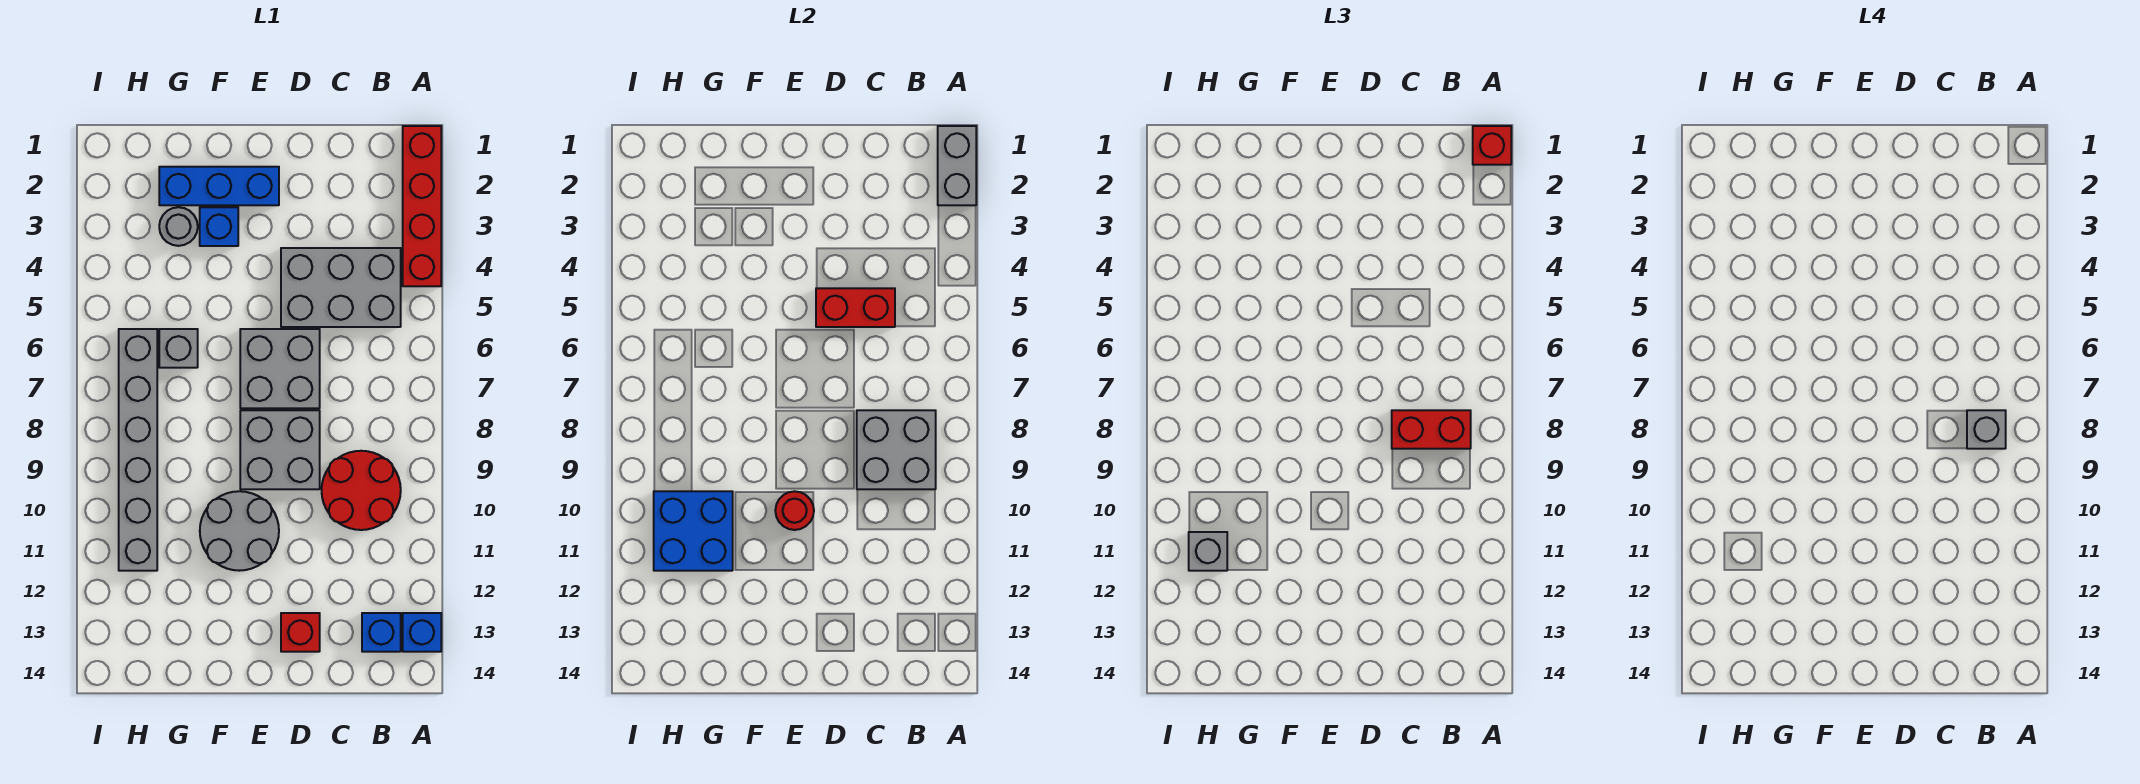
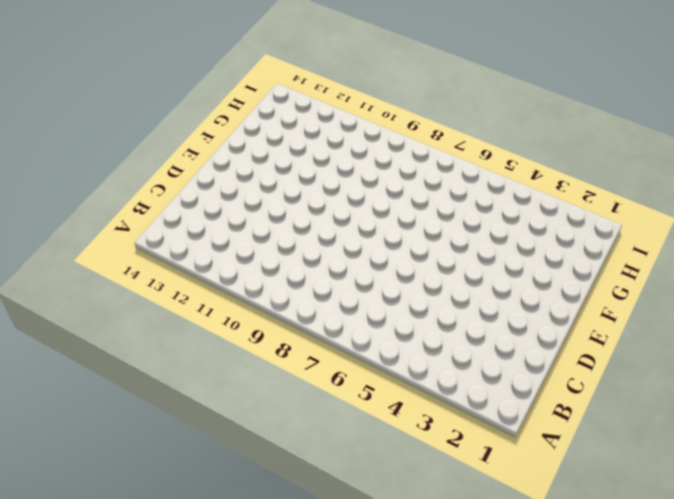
none -> red brick A1:A4 level 1
none -> blue brick A13 level 1
none -> grey brick B4:D5 level 1

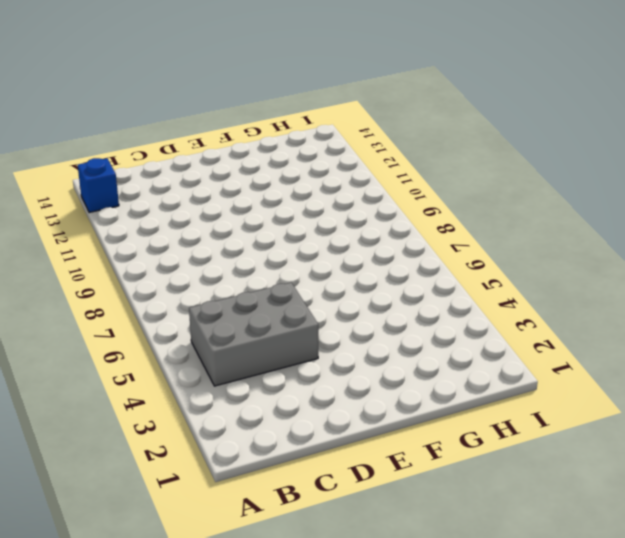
none -> red brick A1:A4 level 1
none -> red round brick B9:C10 level 1
none -> blue brick B13 level 1

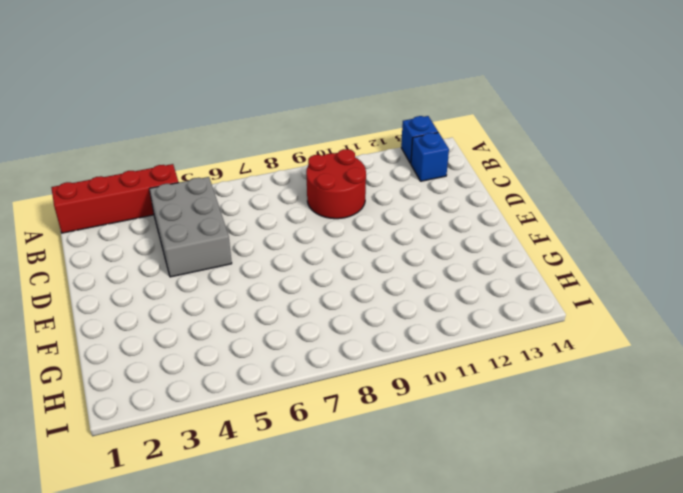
none -> grey brick D6:E7 level 1
none -> grey brick D8:E9 level 1
none -> red brick D13 level 1

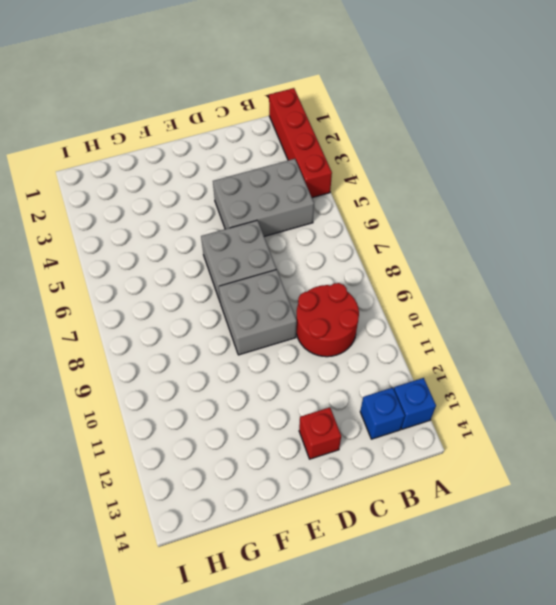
none -> blue brick E2:G2 level 1
none -> grey round brick E10:F11 level 1
none -> blue brick F3 level 1

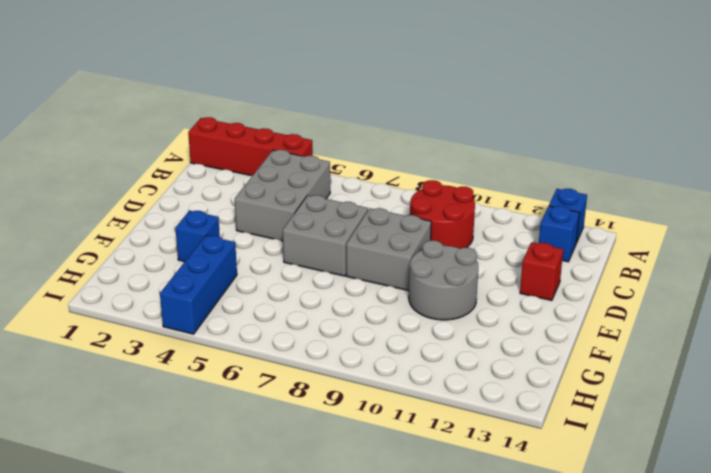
blue brick G4:I4 level 1 -> blue brick E2:G2 level 1
none -> grey round brick G3 level 1
none -> grey brick G6 level 1
none -> grey brick H6:H11 level 1

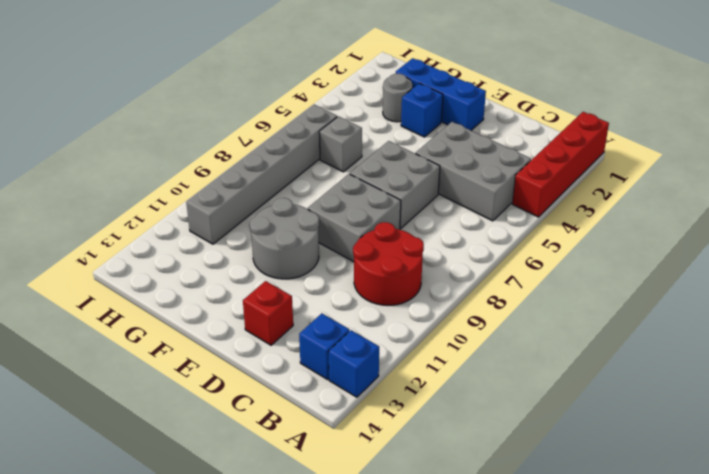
none -> grey brick A1:A2 level 2
none -> grey brick B8:C9 level 2
none -> red brick C5:D5 level 2

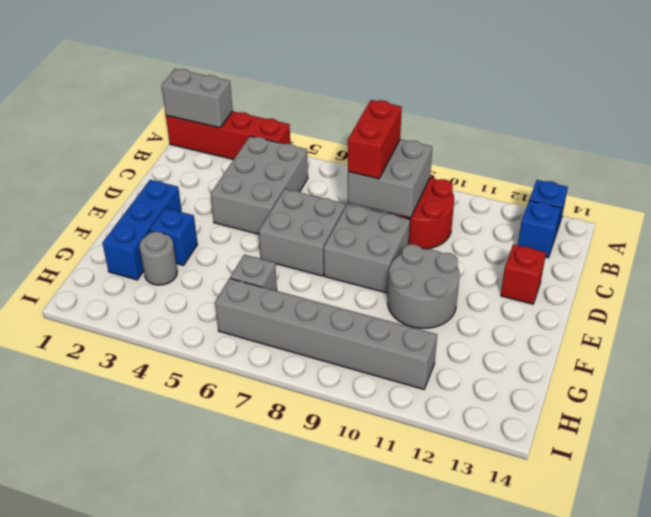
none -> red brick C5:D5 level 2
none -> red round brick E10 level 2
none -> blue brick G10:H11 level 2

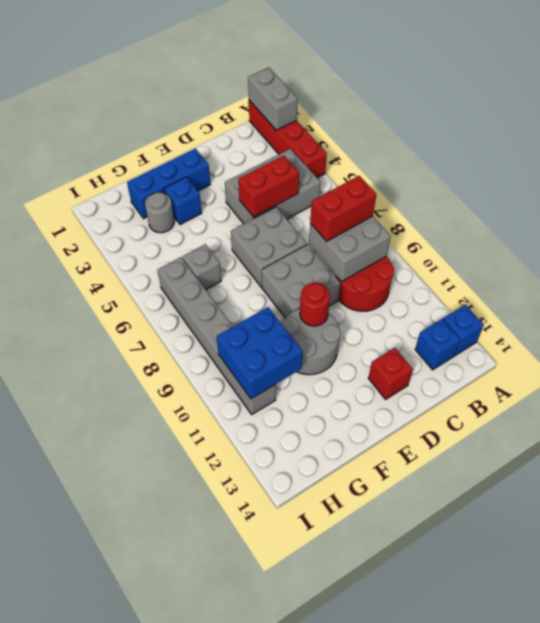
none -> red brick A1 level 3
none -> grey brick H11 level 3
none -> grey brick B8 level 4

